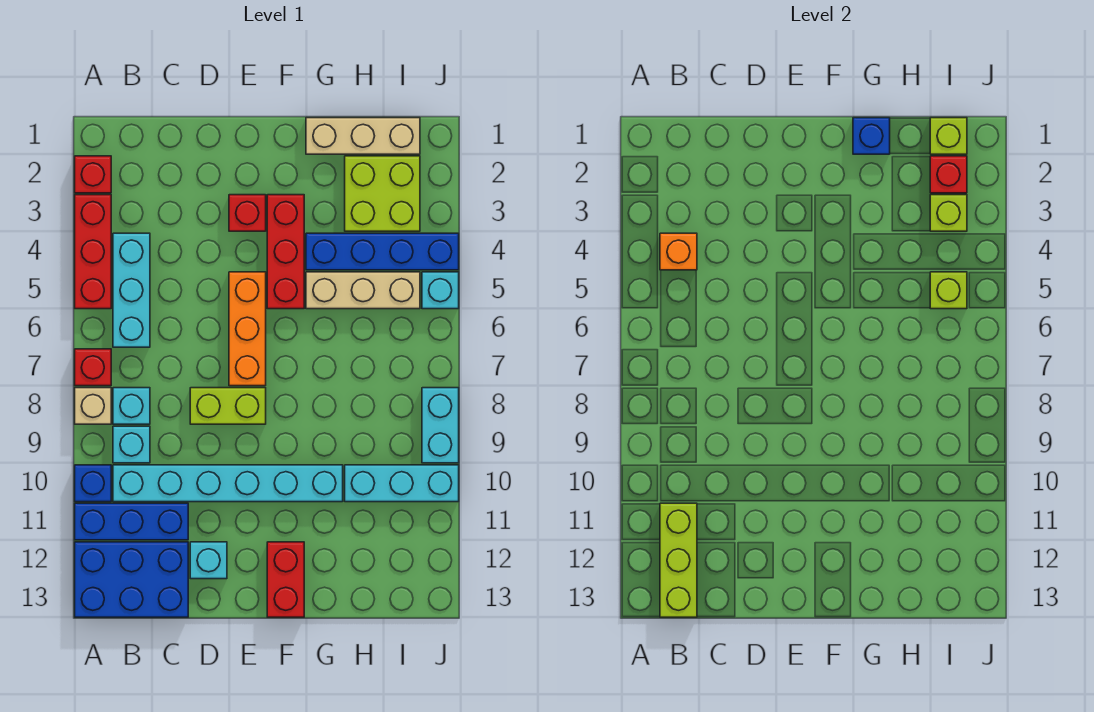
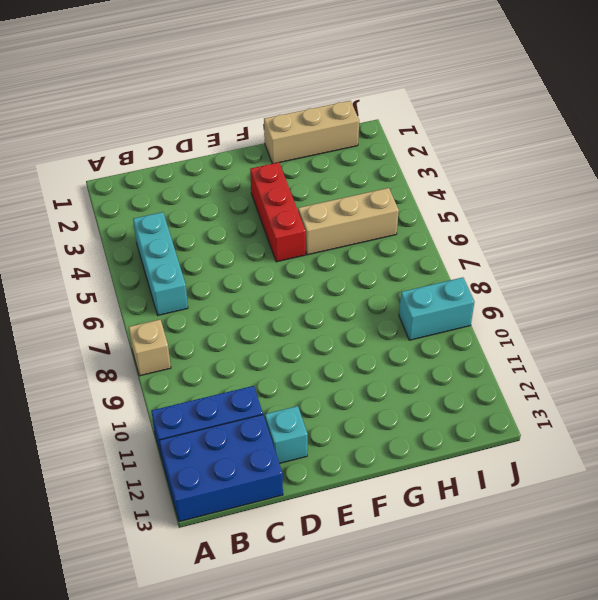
cyan brick I9:J9 level 1 -> cyan brick J8:J9 level 1
none -> red brick A2 level 1
none -> red brick A3:A5 level 1
none -> red brick A7 level 1
none -> blue brick A10 level 1

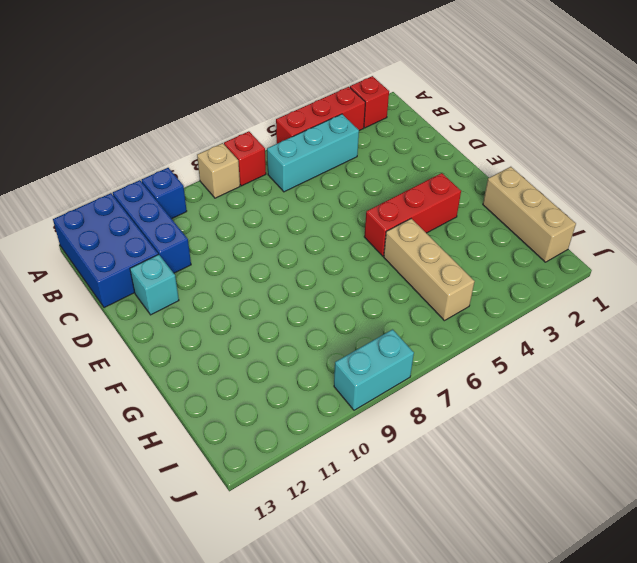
none -> cyan brick B8 level 1
none -> cyan brick B9 level 1
none -> cyan brick B10:G10 level 1
none -> lime brick D8:E8 level 1

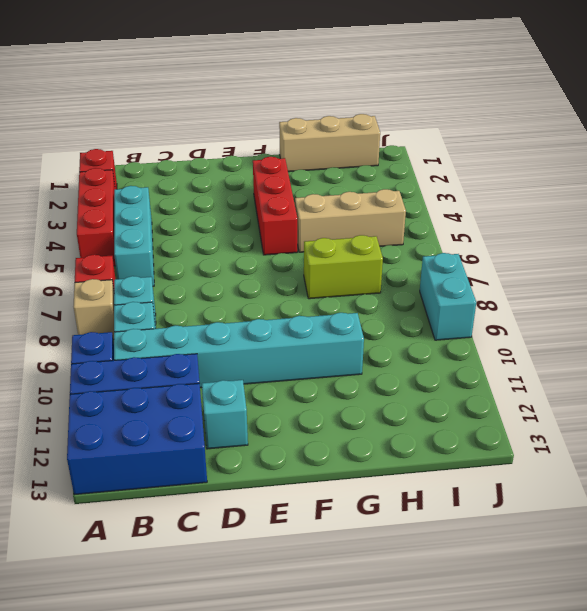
lime brick G7:H7 level 1 -> lime brick D8:E8 level 1
none -> red brick E3 level 1
none -> orange brick E5:E7 level 1
none -> red brick F12:F13 level 1
none -> blue brick G4:J4 level 1

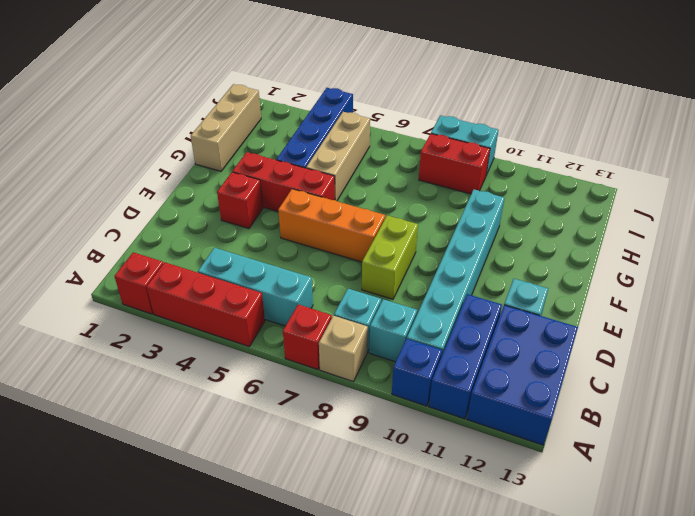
red brick I8:I9 level 1 -> red brick F12:F13 level 1
none -> lime brick H2:I3 level 1
none -> cyan brick H10:J10 level 1
none -> cyan brick J5 level 1
none -> orange brick B4 level 2

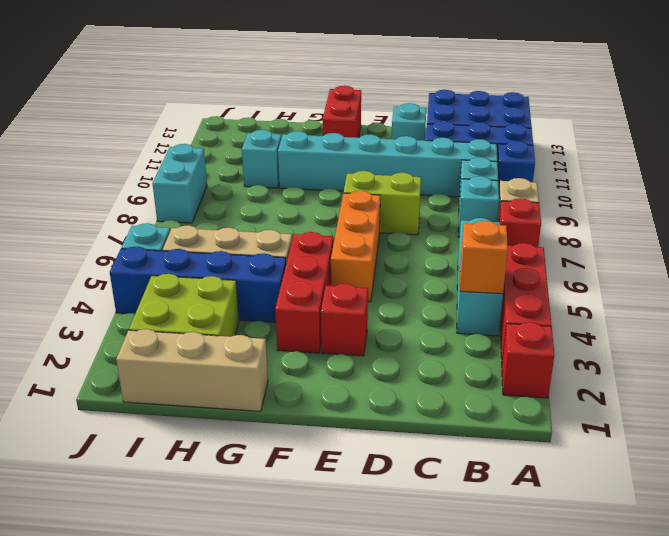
cyan brick H10 level 1 -> cyan brick H10:J10 level 1
none -> lime brick B11:B13 level 2
none -> blue brick G1 level 2
none -> lime brick I1 level 2
none -> red brick I2 level 2

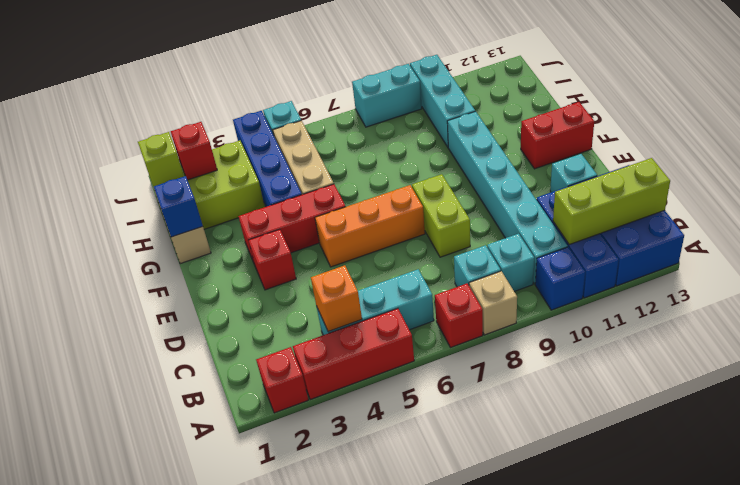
none -> lime brick I3 level 2
none -> lime brick I5 level 2

